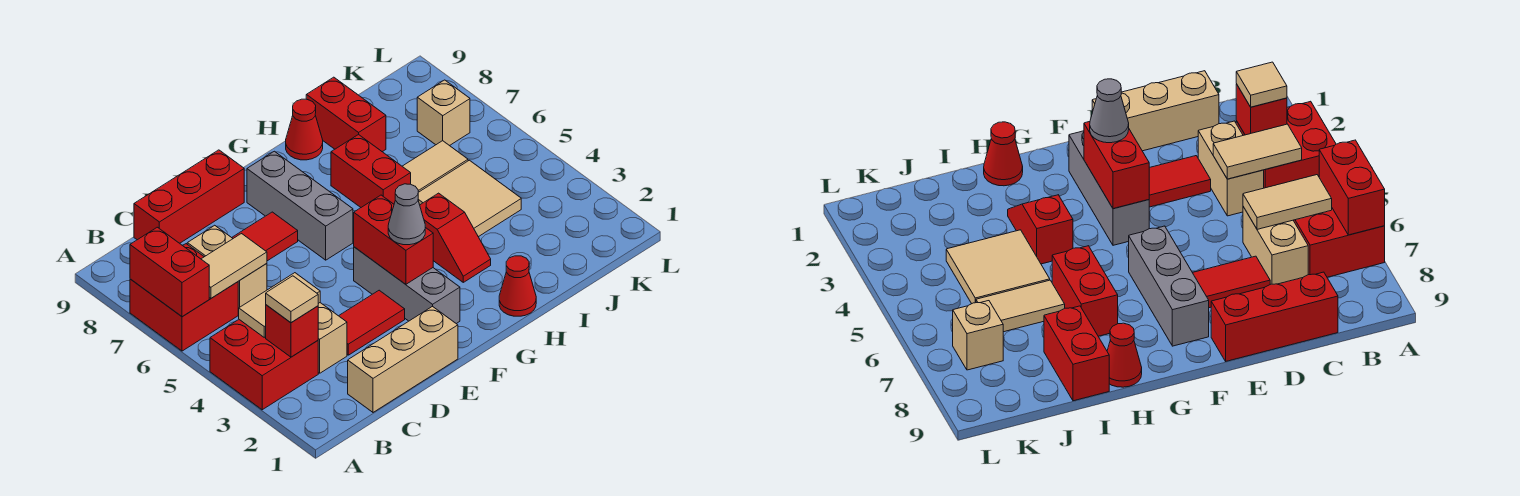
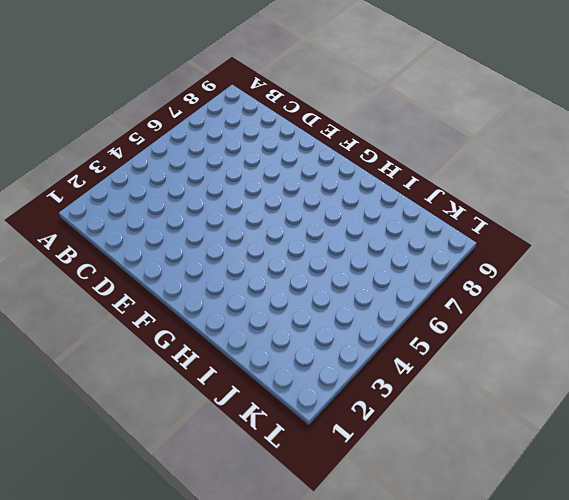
none -> red brick A3:B4 level 1
none -> red brick A6:B7 level 1
none -> tan brick C1:E1 level 1

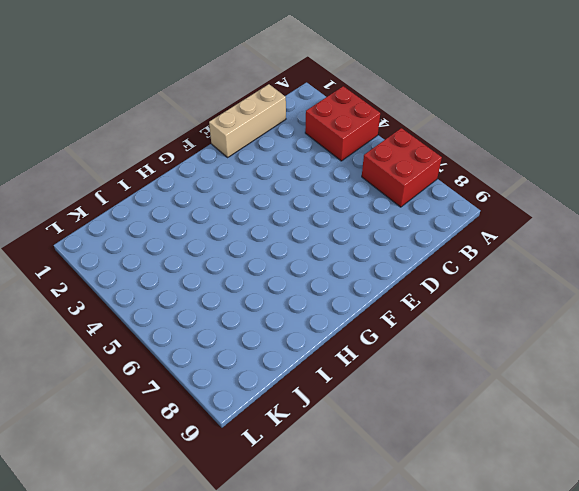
none -> tan brick C3:C4 level 1
none -> tan brick C6:C7 level 1
none -> red brick C9:E9 level 1

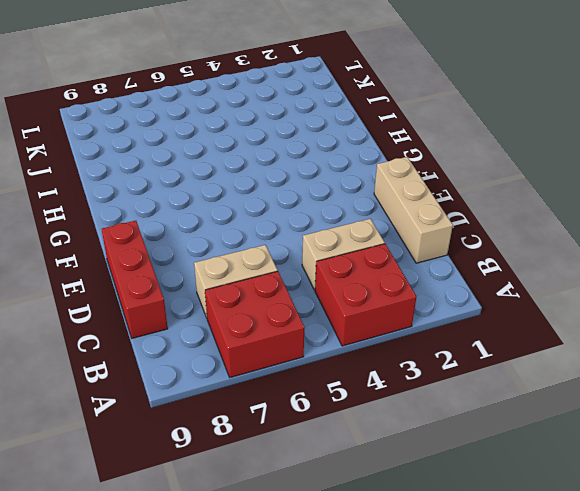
none -> red tile D3:E3 level 1
none -> red tile D7:E7 level 1
none -> grey brick F2:F4 level 1

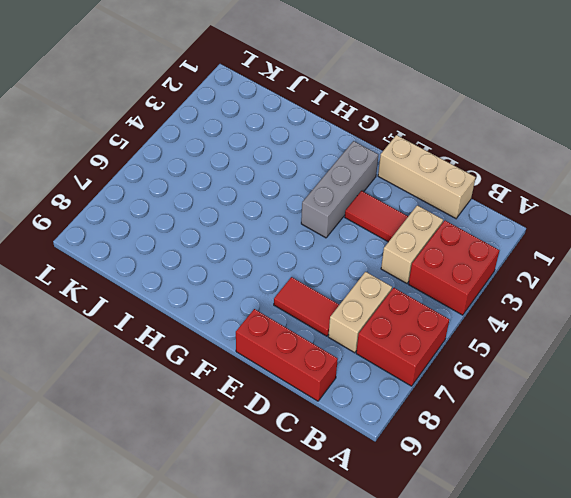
none -> grey brick F6:F8 level 1
none -> red cone H1 level 1
none -> red slope H3:H4 level 1 top 4

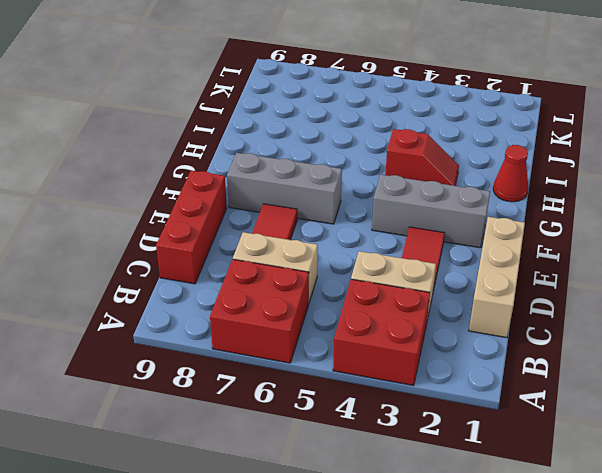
none -> red brick H6:H7 level 1
none -> red cone H9 level 1
none -> tan tile I4:J5 level 1

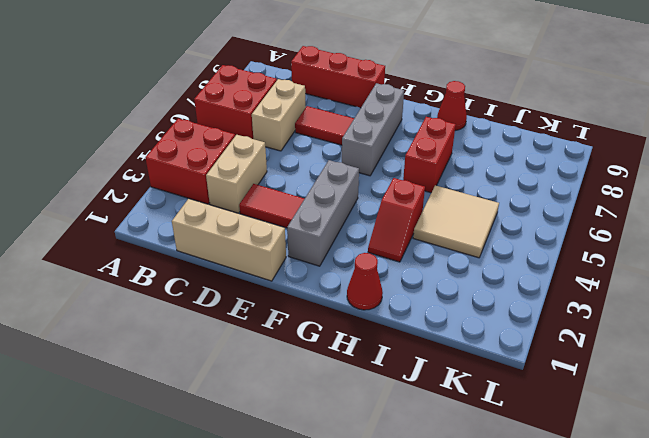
none -> tan tile I6:J6 level 1
none -> red brick I8:I9 level 1
none -> tan brick K7 level 1

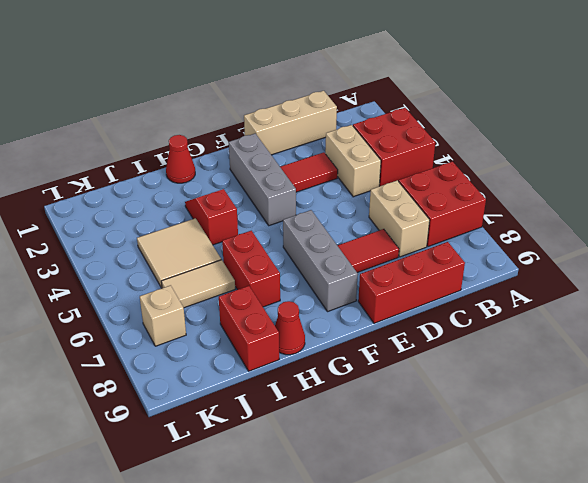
none -> red brick A6:A7 level 2
none -> red brick B3 level 2
none -> tan tile B4:C4 level 2

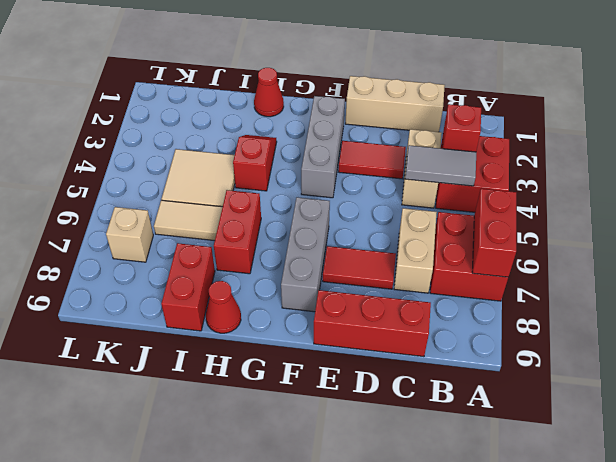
grey tile B4:C4 level 2 -> tan tile B4:C4 level 2
none -> tan tile B6:C6 level 2
none -> red brick F3:F4 level 2
none -> tan tile B3 level 3

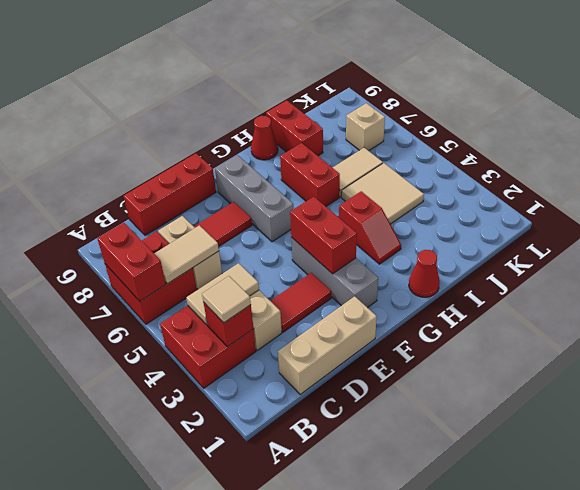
none -> grey cone F3 level 3

